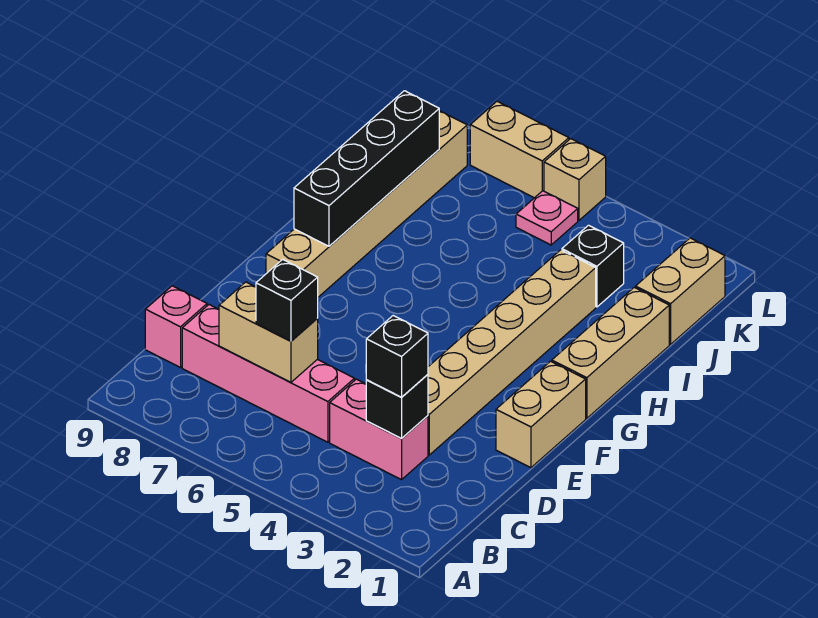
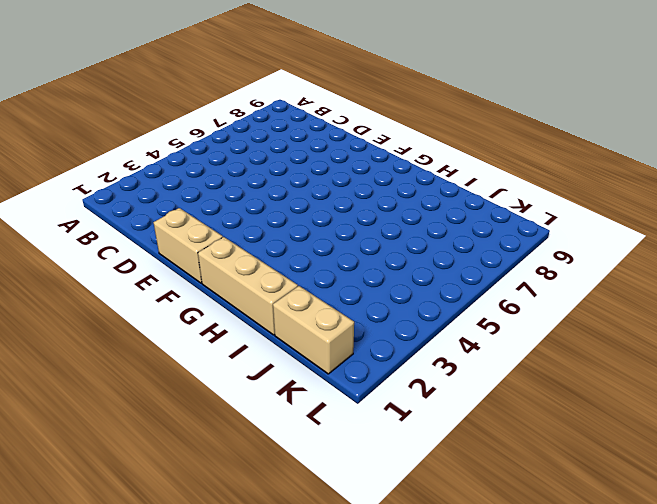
none -> pink brick C3:C4 level 1
none -> pink brick C5:C8 level 1
none -> pink brick C9 level 1

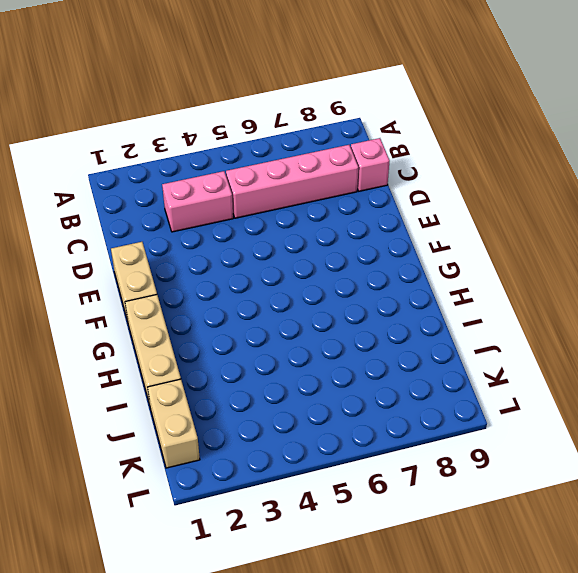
none -> tan brick D3:I3 level 1
none -> tan brick F8:K8 level 1
none -> black brick J3 level 1

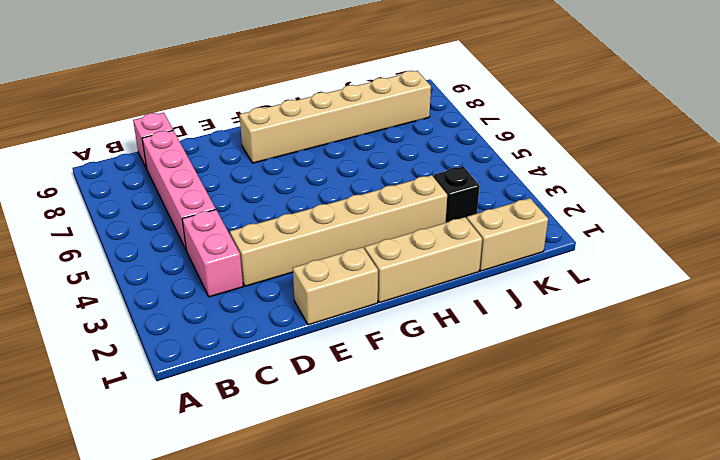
none -> pink plate K5 level 1
none -> tan brick L5 level 1
none -> tan brick L6:L7 level 1

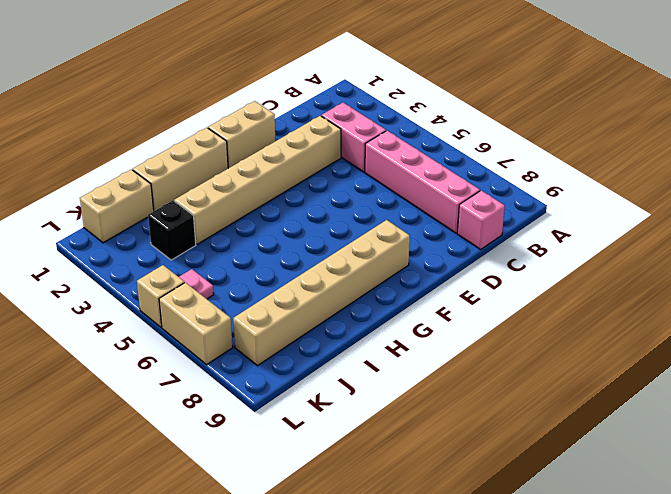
none -> black brick C3 level 2
none -> tan brick C6:C7 level 2
none -> black brick G8:J8 level 2

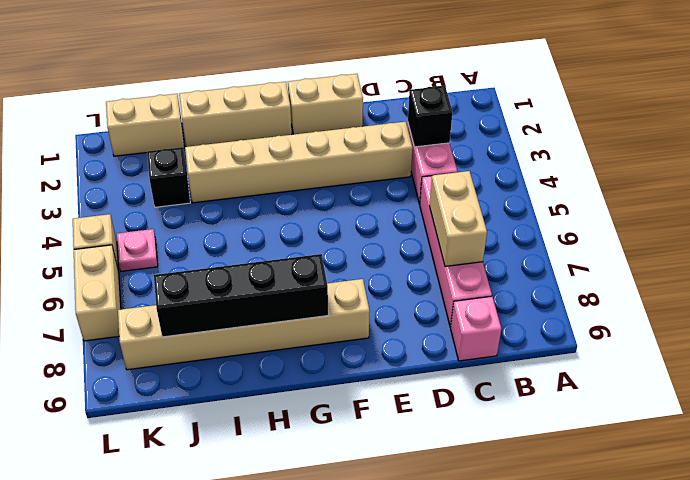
none -> black brick C3 level 3
none -> black brick C6 level 3

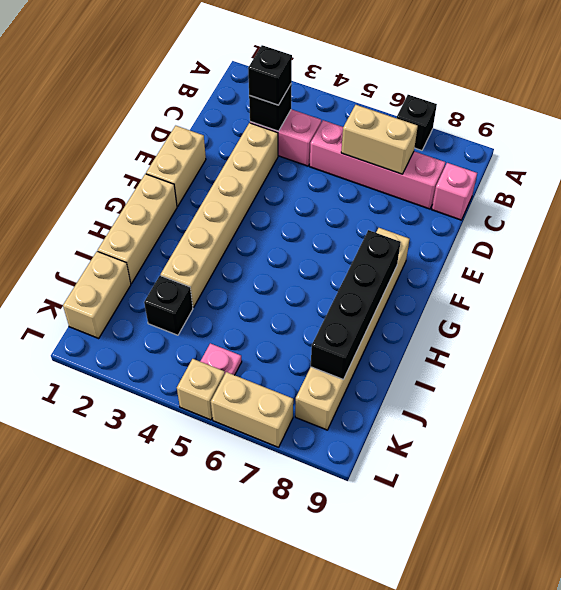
black brick A7 level 1 -> black brick C6 level 3

